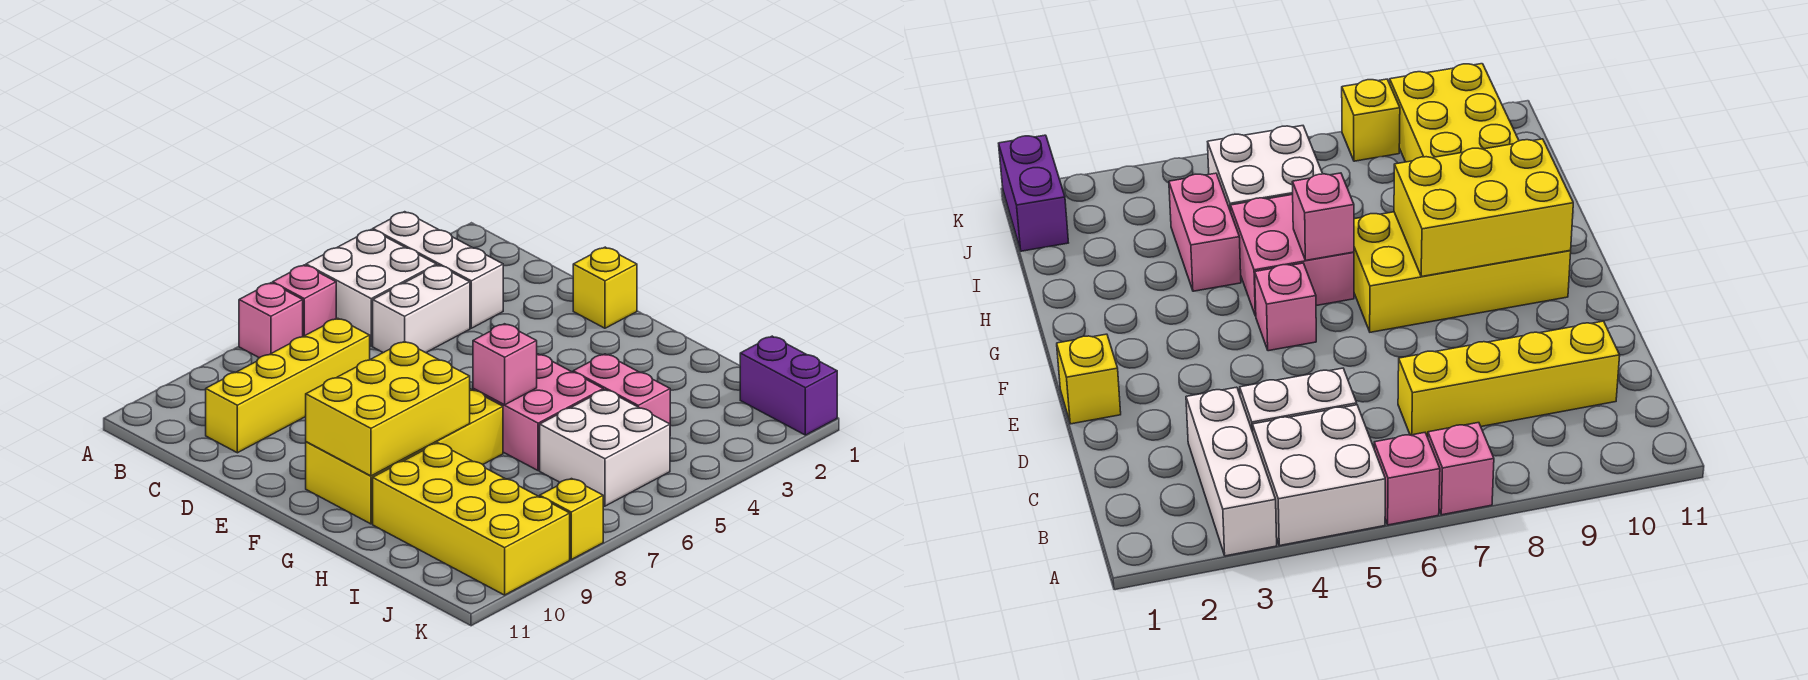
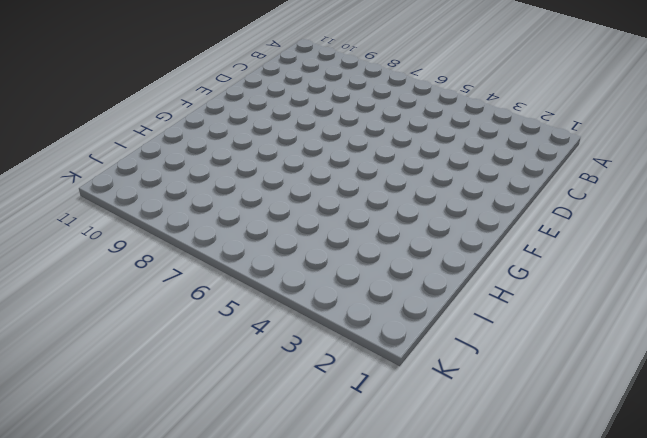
none -> white brick A3:C3 level 1
none -> white brick A4:B5 level 1
none -> pink brick A6 level 1

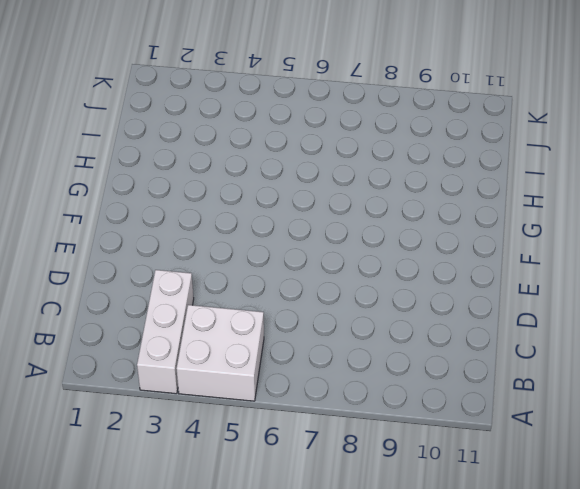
none -> pink brick A6 level 1
none -> pink brick A7 level 1
none -> white brick C4:C5 level 1

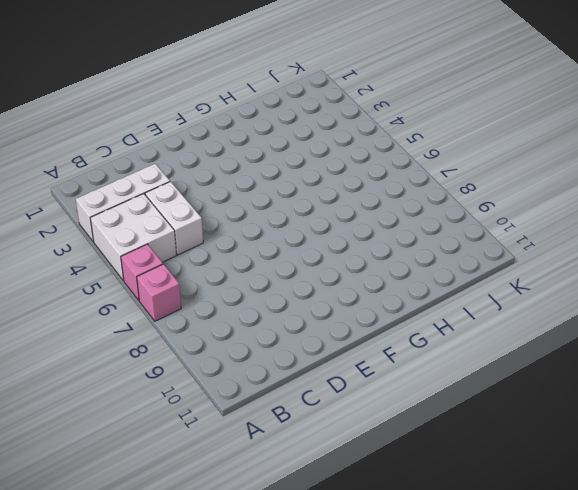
none -> yellow brick C7:C10 level 1
none -> yellow brick E1 level 1
none -> pink brick F5 level 1

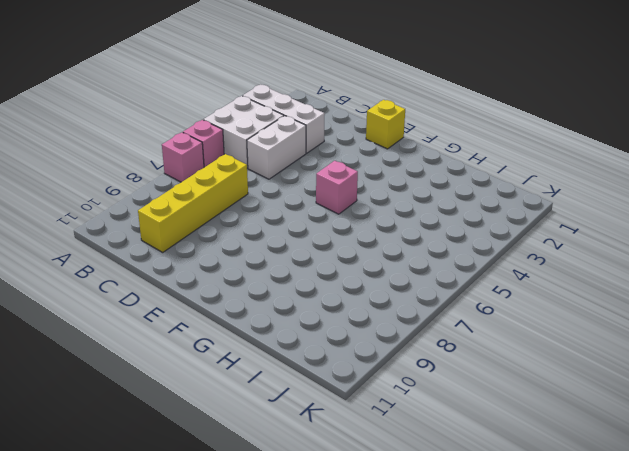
none -> yellow brick F7:G10 level 1
none -> pink brick G5:H6 level 1
none -> pink brick H4:I4 level 1

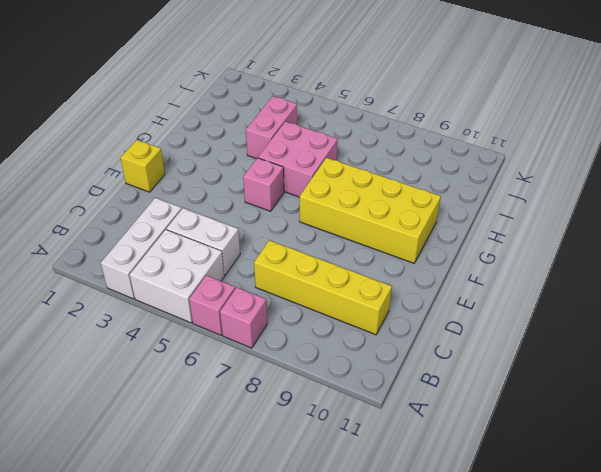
none -> yellow brick H9:K10 level 1
none -> white brick I5:J6 level 1
none -> purple brick J1:K1 level 1

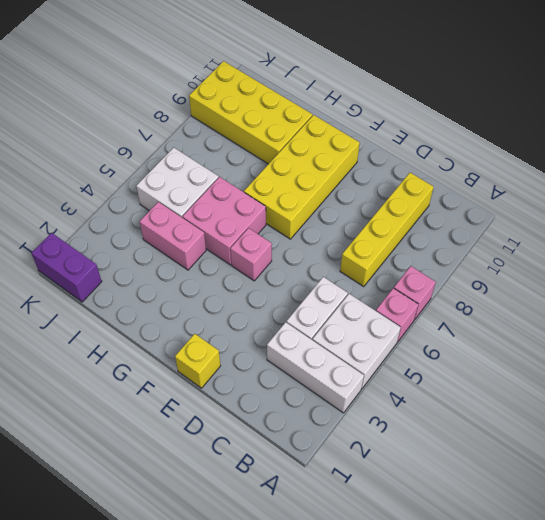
none -> yellow brick K8 level 1
none -> yellow brick F8:G10 level 2
none -> pink brick G6 level 2

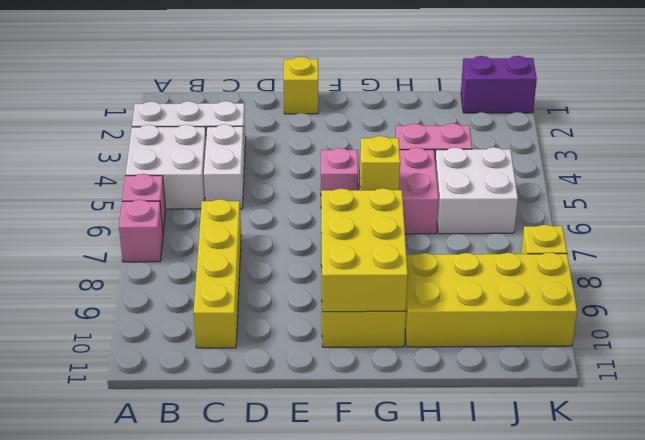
yellow brick G6 level 2 -> pink brick G6 level 2

